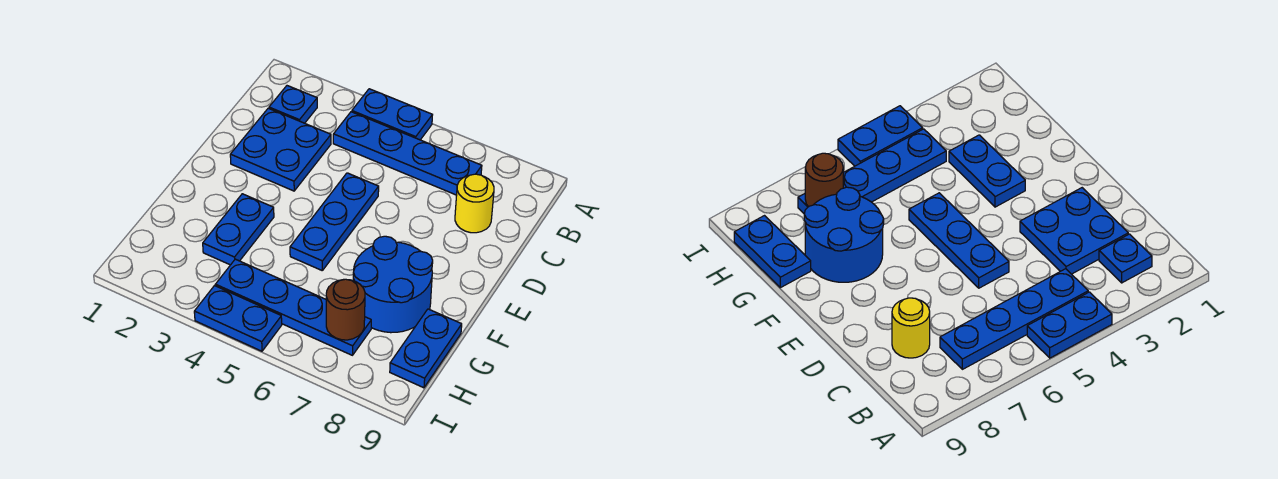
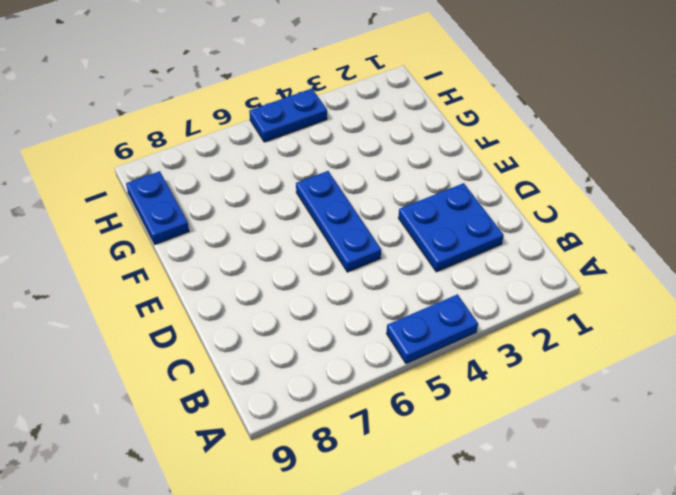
none -> blue plate B2 level 1
none -> blue plate B4:B7 level 1
none -> yellow round brick C8 level 1

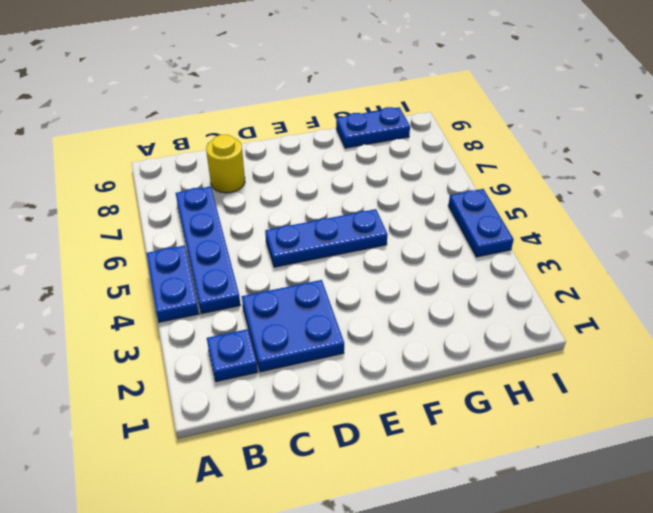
none -> blue plate F3:G3 level 1
none -> blue round brick F7:G8 level 1
none -> blue plate H4:H7 level 1

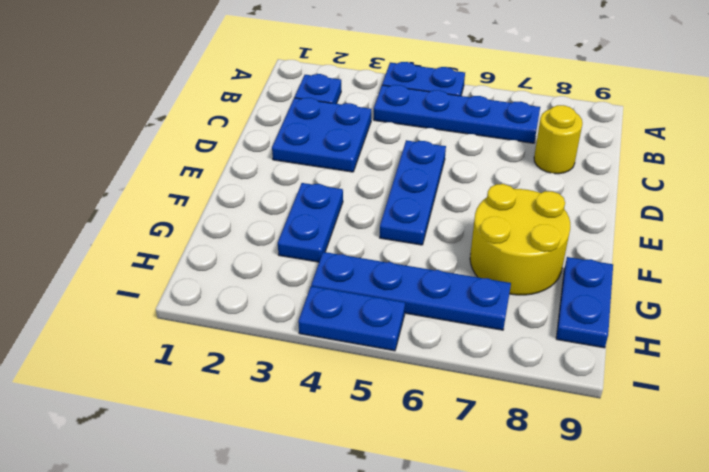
yellow round brick F7:G8 level 1 -> blue round brick F7:G8 level 1
none -> brown round brick H7 level 2

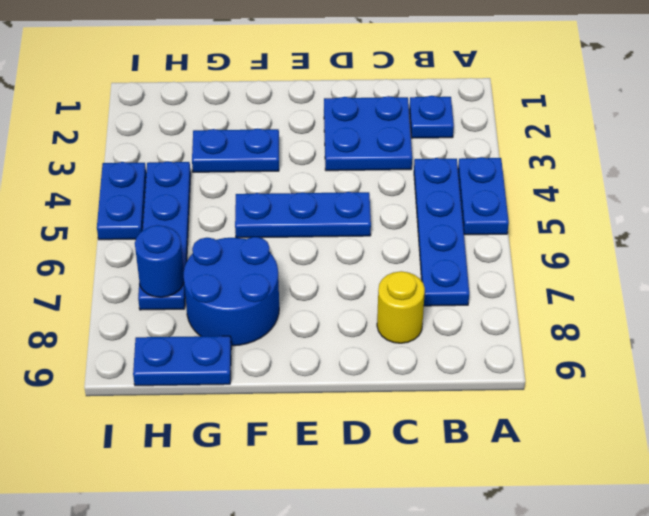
blue round brick H7 level 2 -> brown round brick H7 level 2

